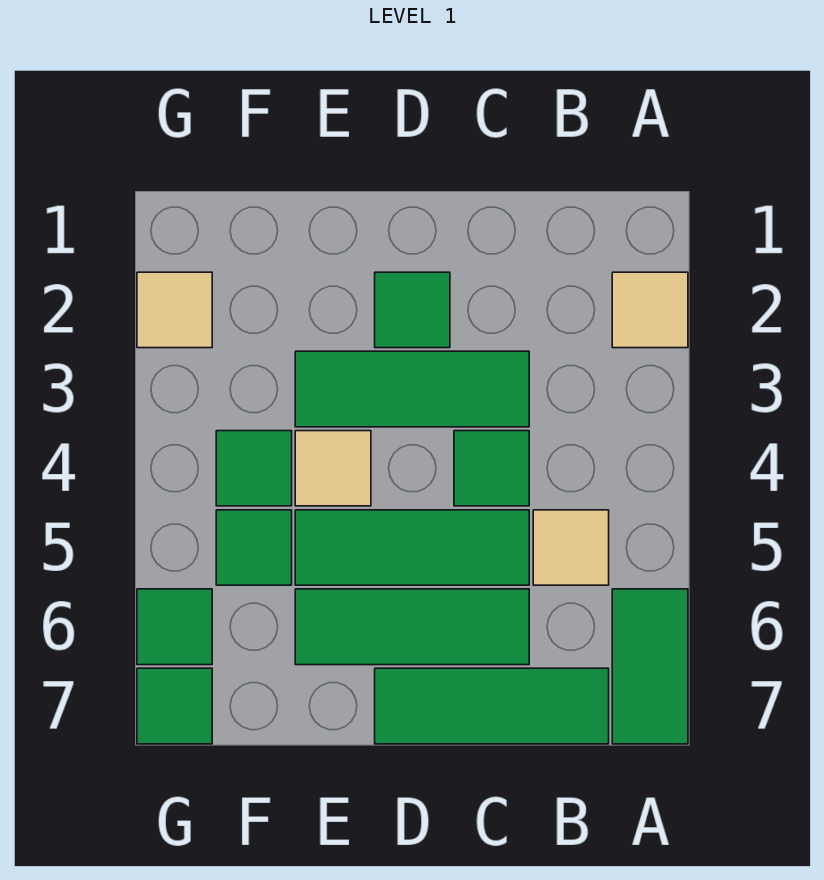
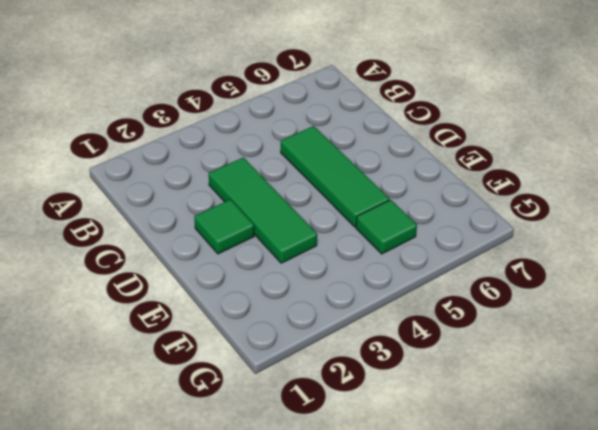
none -> tan tile A2 level 1
none -> green tile A6:A7 level 1
none -> tan tile B5 level 1

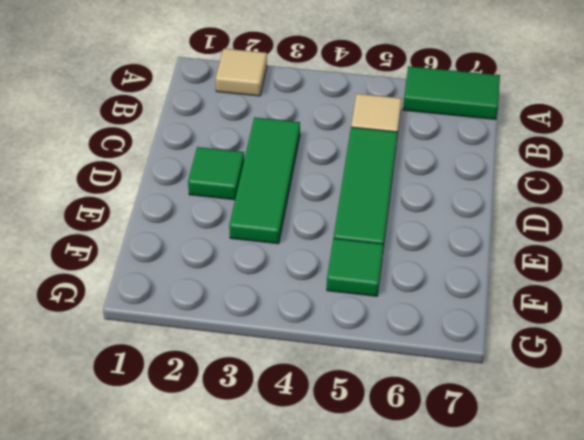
none -> green tile B7:D7 level 1
none -> green tile C4 level 1
none -> green tile C6:E6 level 1

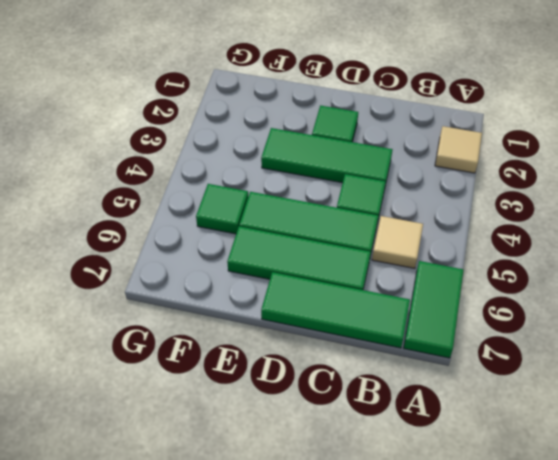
none -> tan tile E4 level 1
none -> green tile F4 level 1
none -> tan tile G2 level 1

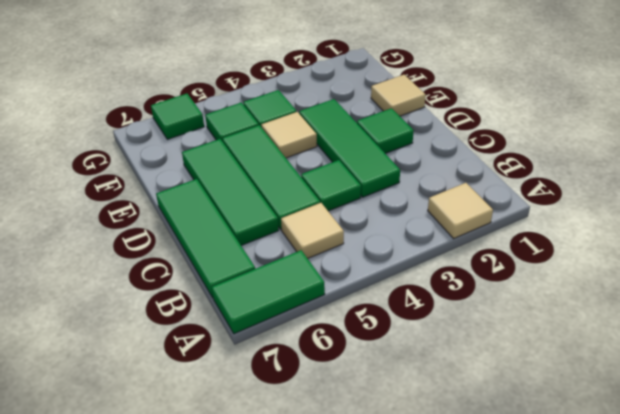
tan tile E1 level 1 -> tan tile G2 level 1
none -> green tile G7 level 1

